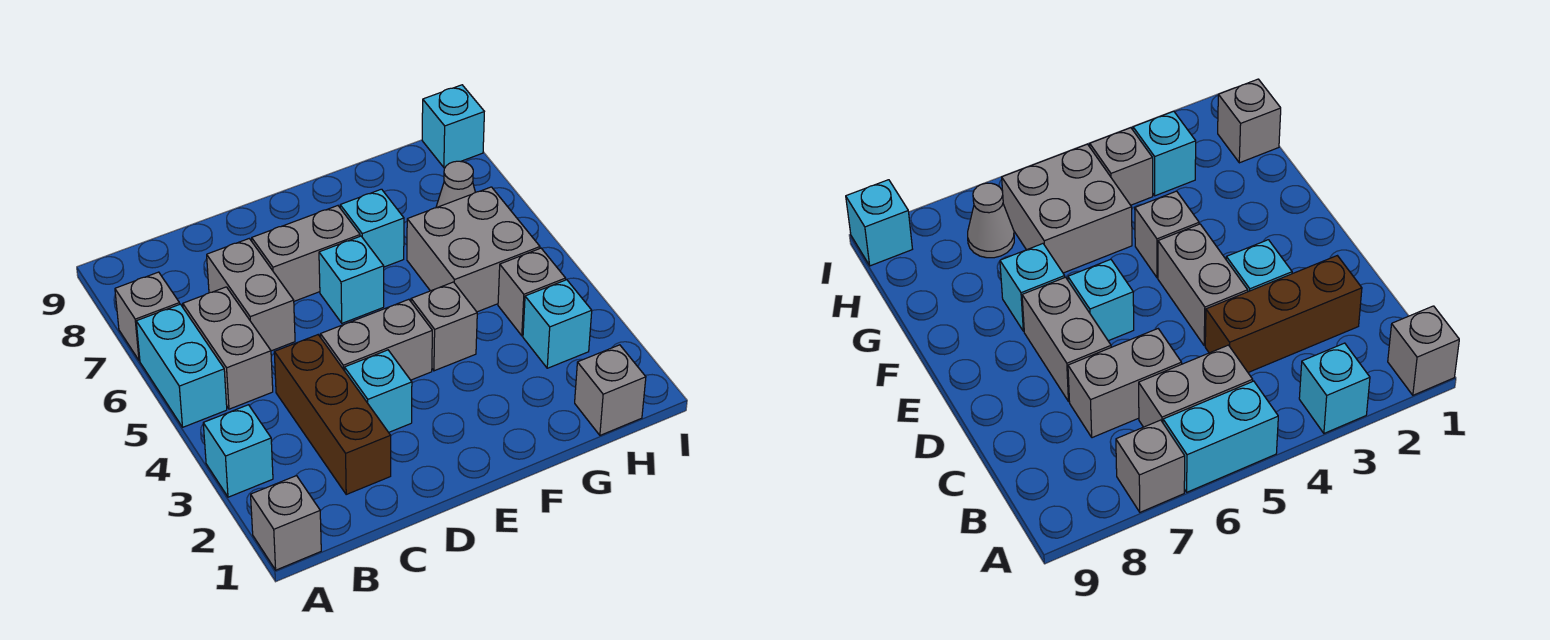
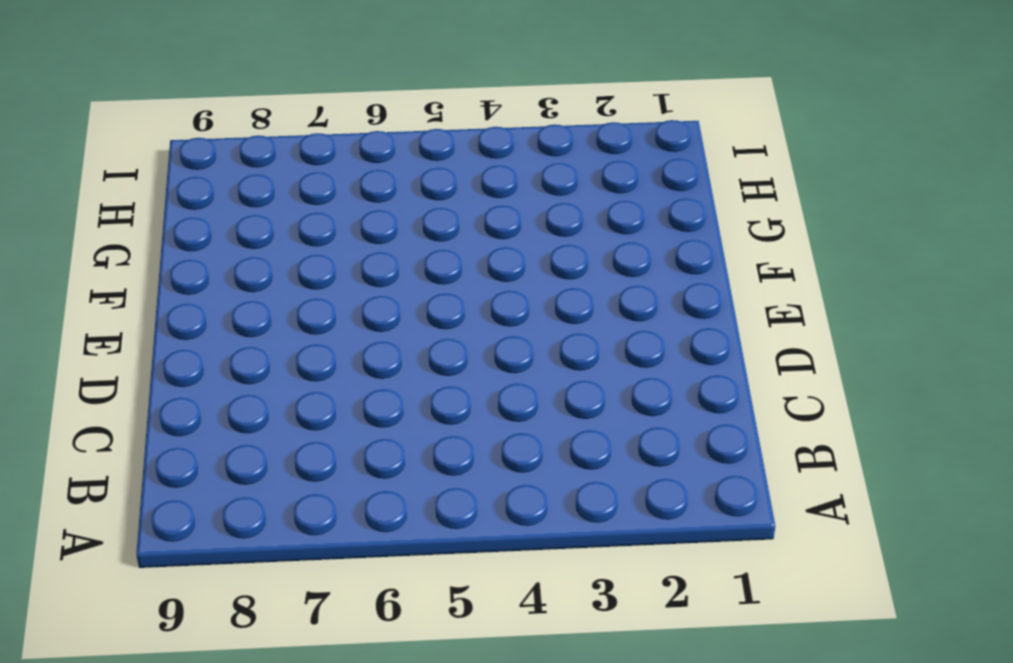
none -> grey brick A1 level 1
none -> cyan brick A3 level 1
none -> cyan brick A5:A6 level 1

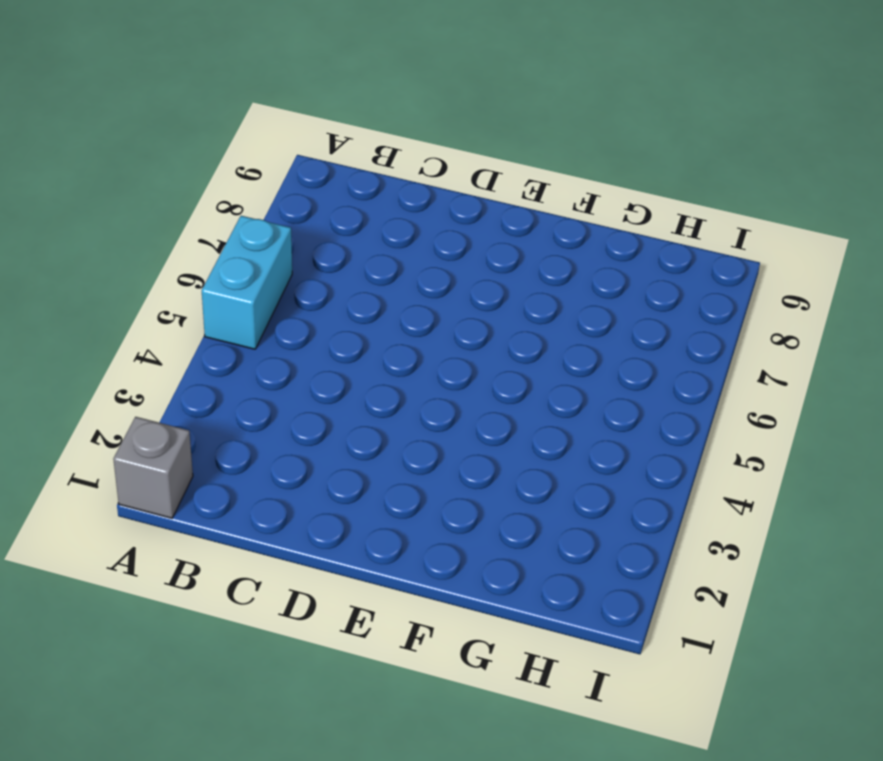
none -> cyan brick A3 level 1
none -> grey brick A7 level 1
none -> grey brick B5:B6 level 1

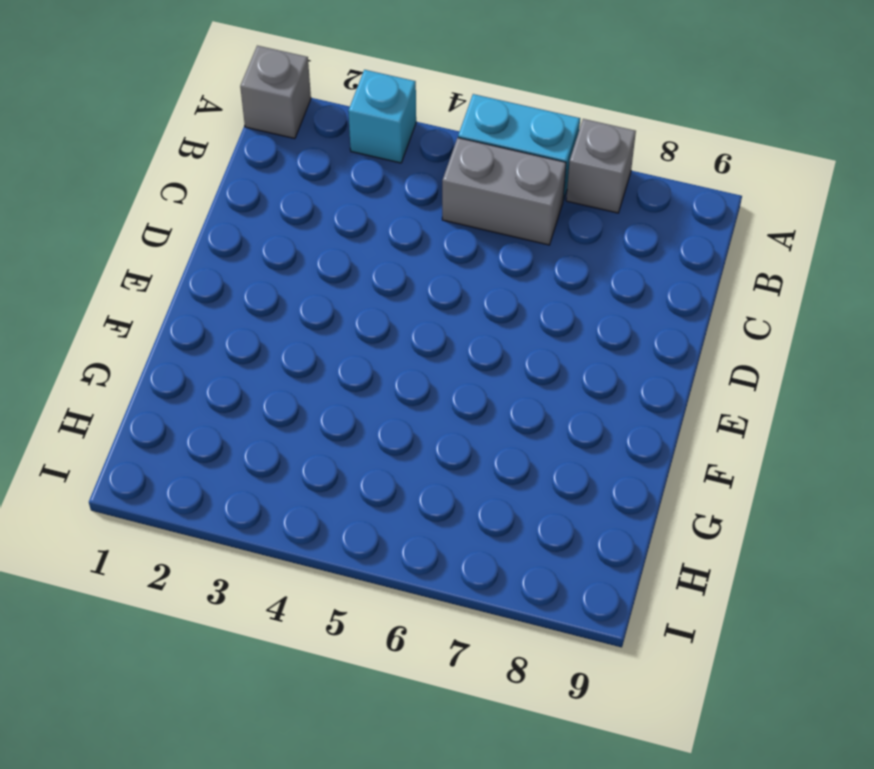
none -> brown brick C2:C4 level 1
none -> grey brick C6:C7 level 1
none -> cyan brick D3 level 1

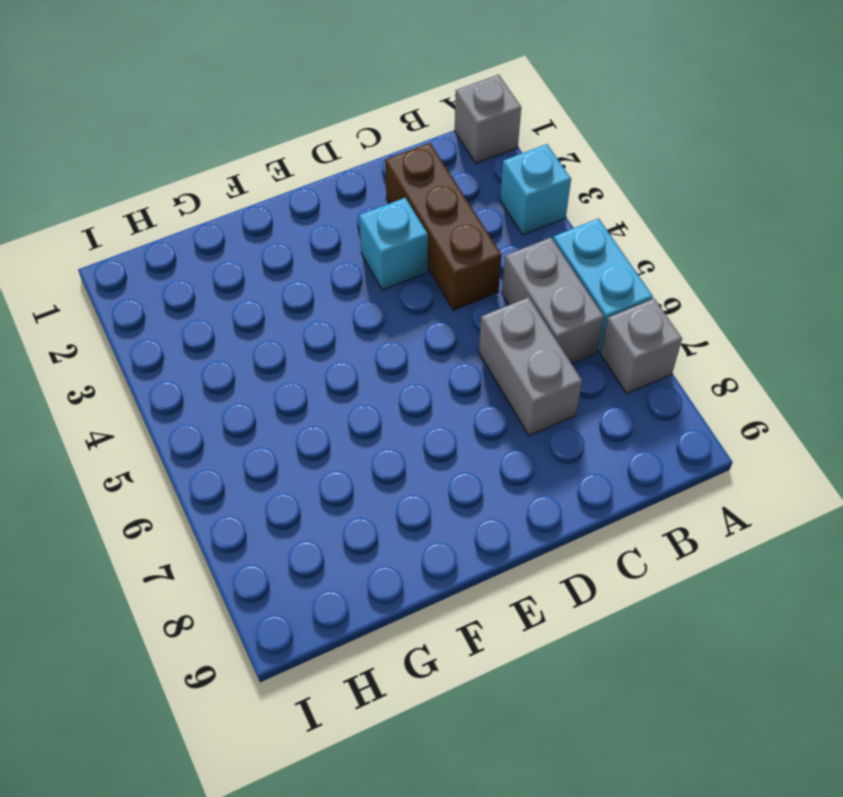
none -> grey brick D4:E4 level 1
none -> grey brick D7:E7 level 1
none -> cyan brick E6 level 1

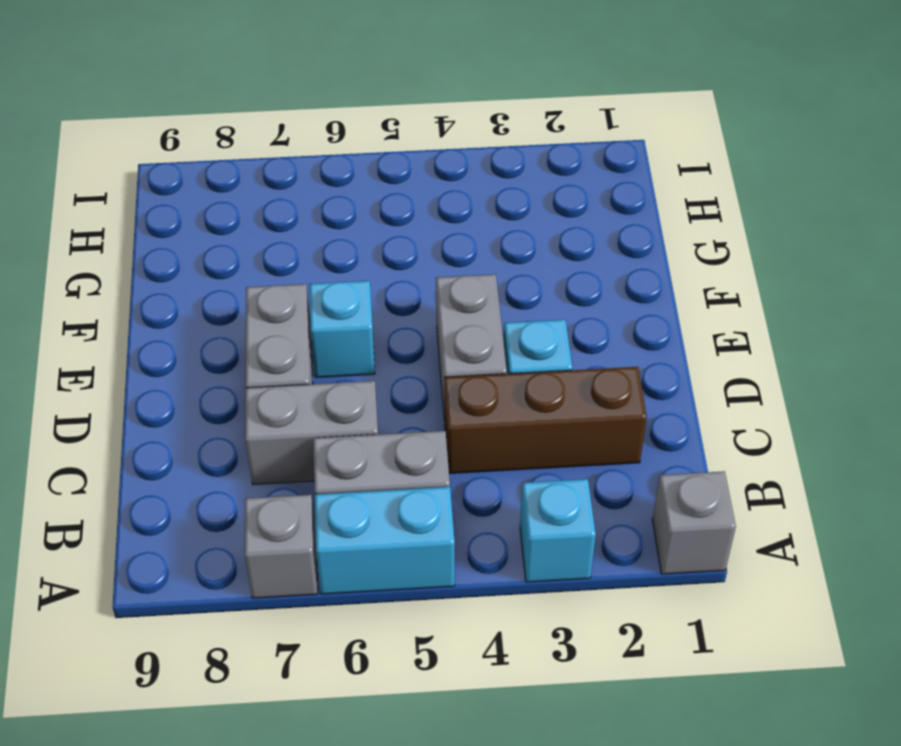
none -> grey brick F4 level 1
none -> cyan brick F7 level 1
none -> grey brick G5:H6 level 1

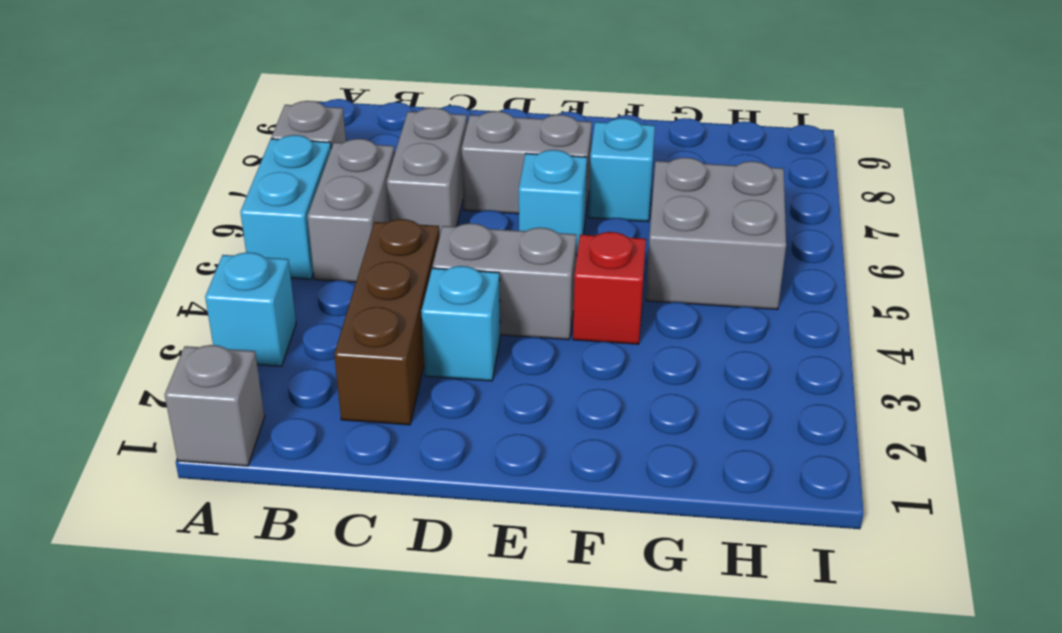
red brick F4 level 1 -> grey brick F4 level 1
none -> grey brick H1 level 1
none -> cyan brick H3 level 1
none -> grey brick H4 level 1

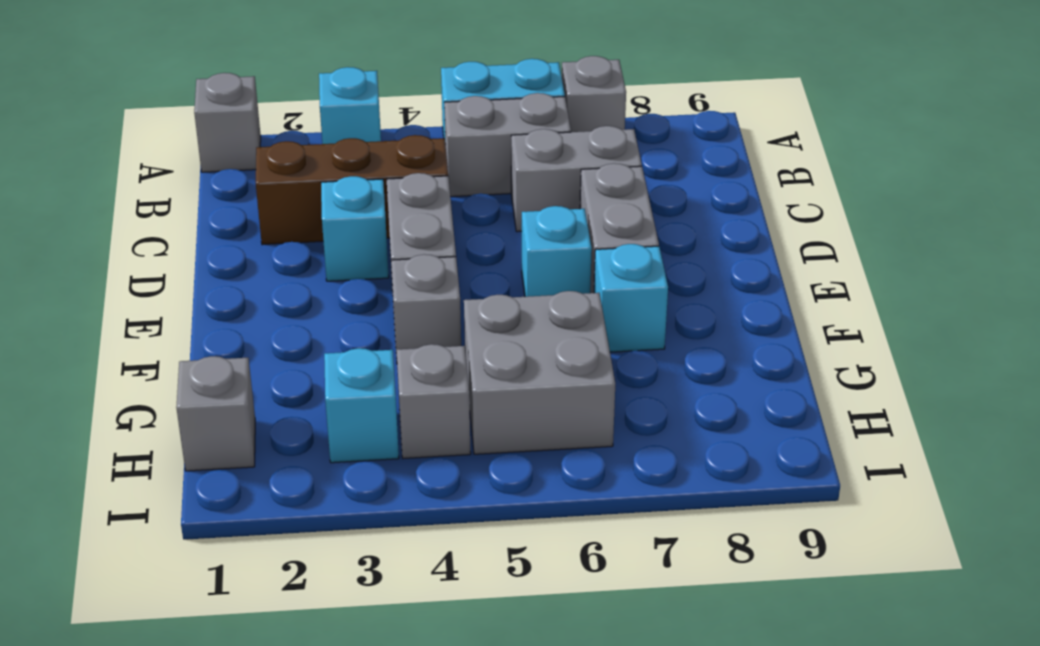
none -> grey cone H7 level 1
none -> cyan brick I9 level 1

